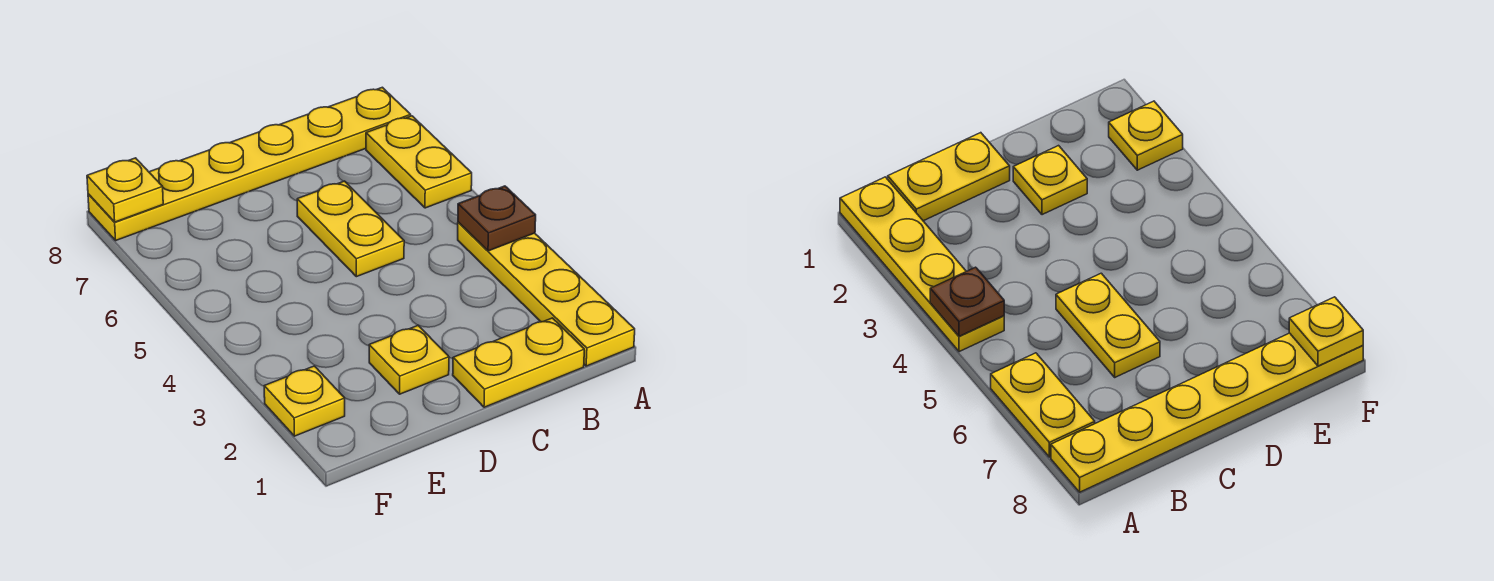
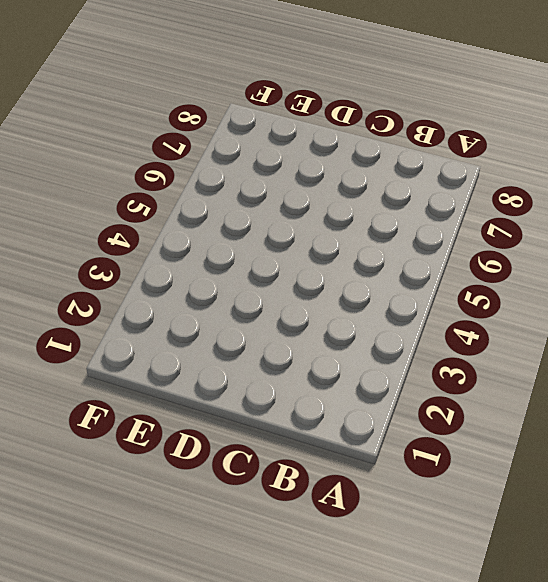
none -> yellow plate A1:A4 level 1
none -> yellow plate A6:A7 level 1

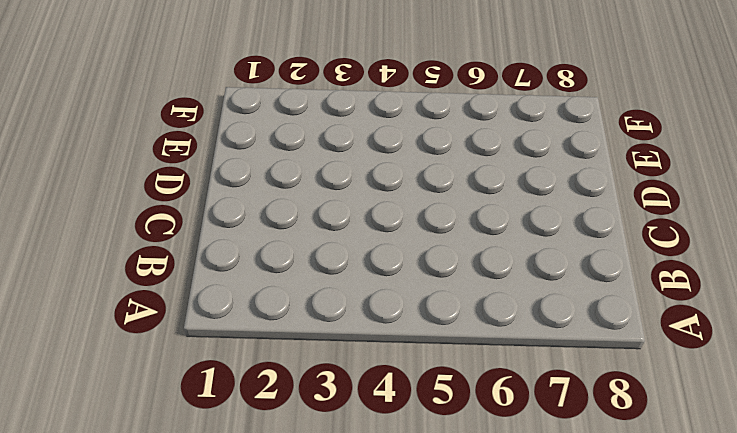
none -> yellow plate A1:A4 level 1
none -> yellow plate A6:A7 level 1

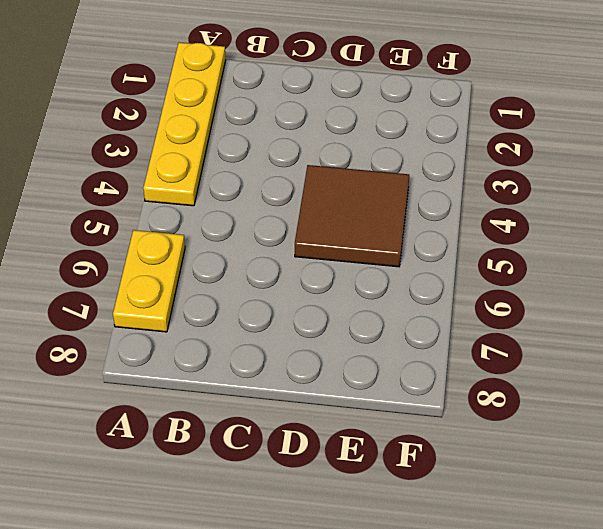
brown tile D4:E5 level 1 -> none
none -> yellow plate A8:F8 level 1
none -> yellow plate B1:C1 level 1

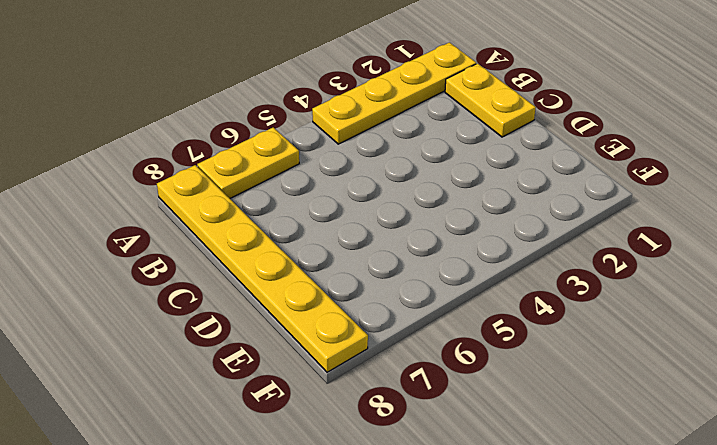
none -> yellow plate C5:C6 level 1
none -> yellow plate D2 level 1

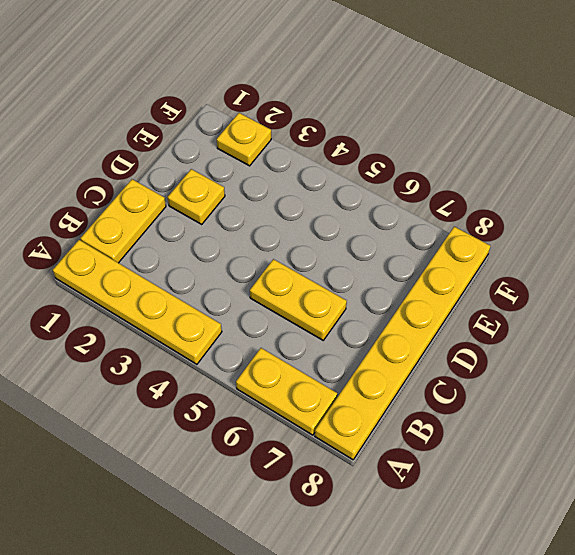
none -> brown plate A4 level 2
none -> yellow plate F8 level 2

